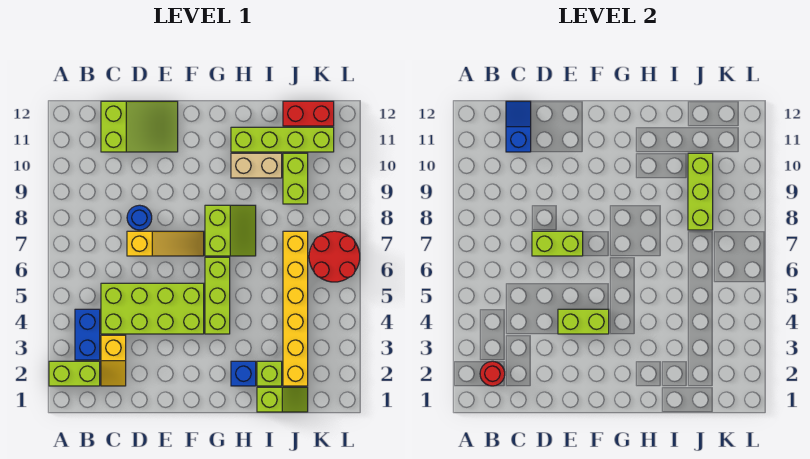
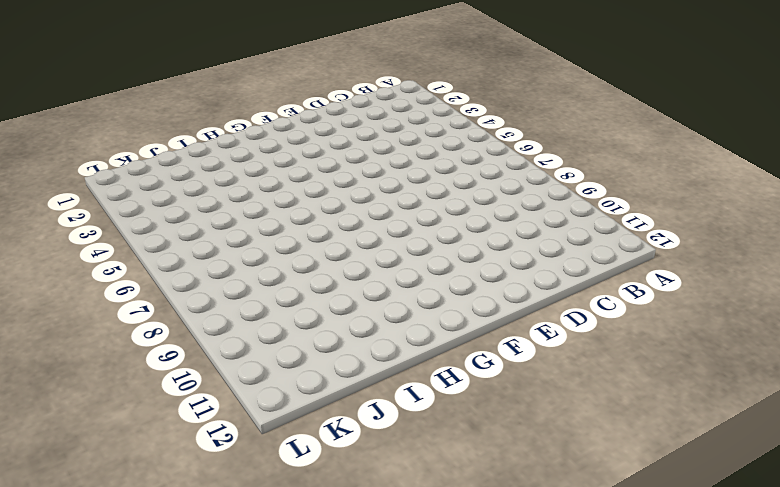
none -> lime brick A2:B2 level 1
none -> blue brick B3:B4 level 1
none -> yellow slope C2:C3 level 1 top 3

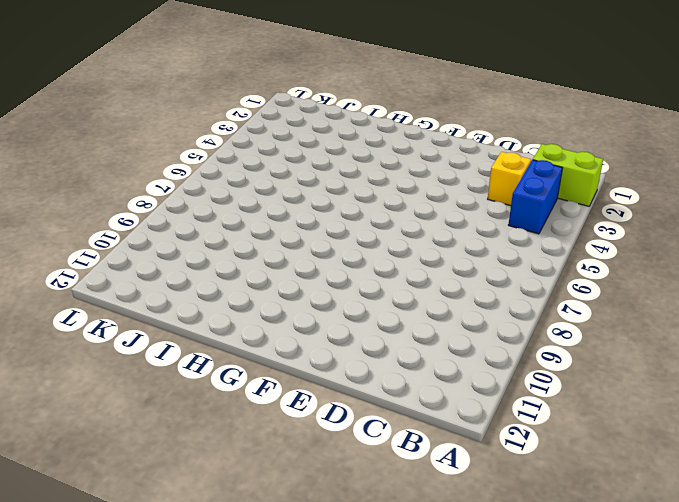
none -> lime brick C4:F5 level 1
none -> lime slope C11:E12 level 1 top C
none -> yellow slope D7:F7 level 1 top D

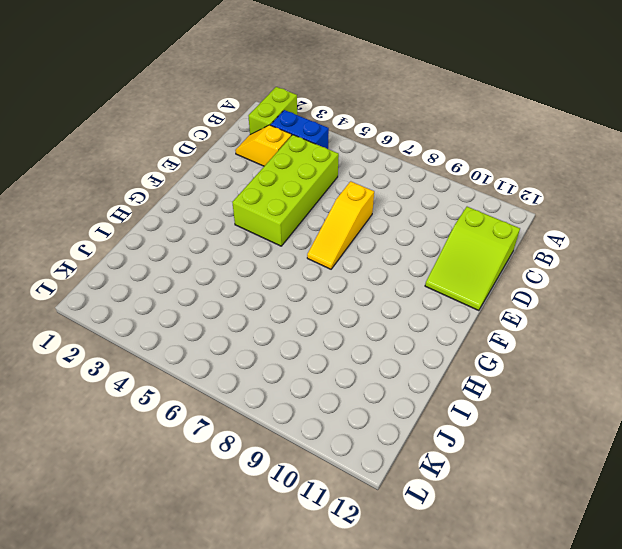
none -> blue round brick D8 level 1
none -> lime brick G4:G6 level 1
none -> lime slope G7:H8 level 1 top G

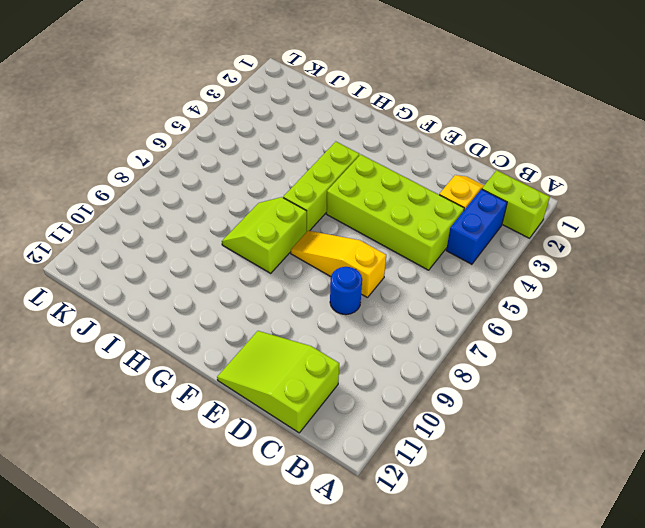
none -> blue brick H2 level 1
none -> tan brick H10:I10 level 1
none -> lime brick H11:K11 level 1

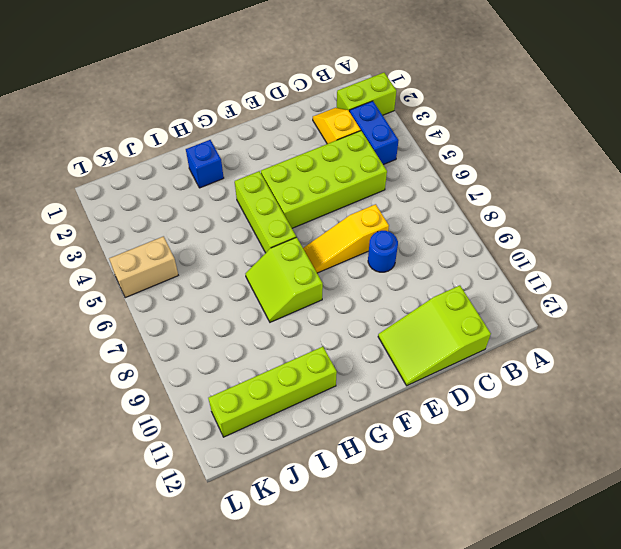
tan brick K5:L5 level 1 -> tan brick H10:I10 level 1
none -> lime slope I1:J1 level 1 top I
none -> lime brick I2 level 1
none -> yellow brick J2:J7 level 1

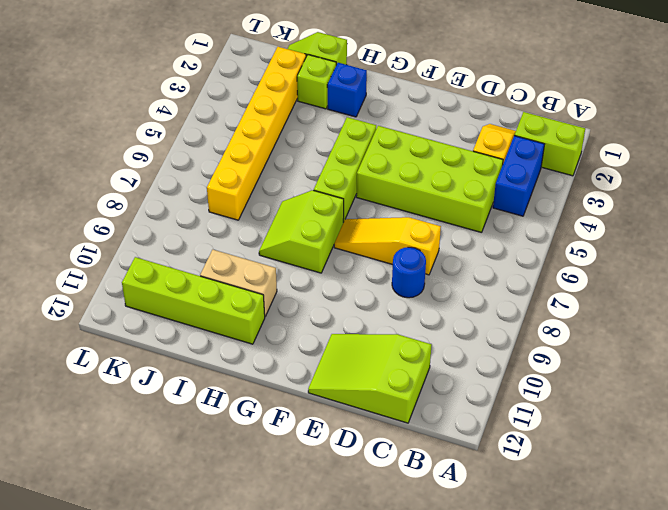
none -> lime brick J9:J10 level 1
none -> red brick J12:K12 level 1
none -> red round brick K6:L7 level 1

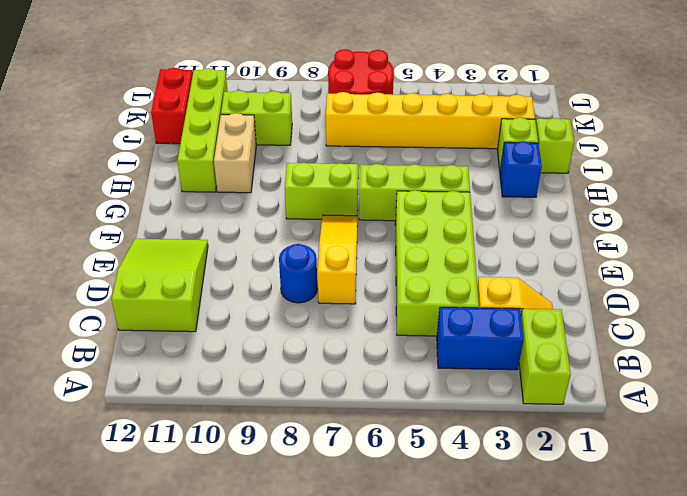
none -> red round brick B2 level 2
none -> blue slope C11:C12 level 2 top 11
none -> lime brick D7:E7 level 2

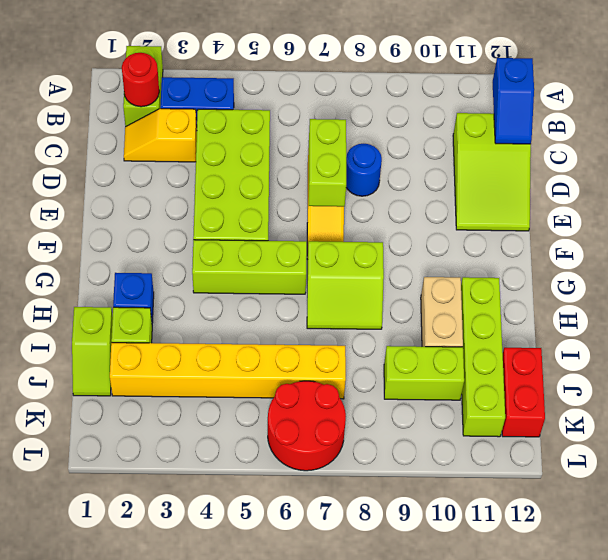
blue slope B12:C12 level 2 top B -> blue slope C11:C12 level 2 top 11
none -> lime brick E4:F4 level 2
none -> lime brick J8:J10 level 2

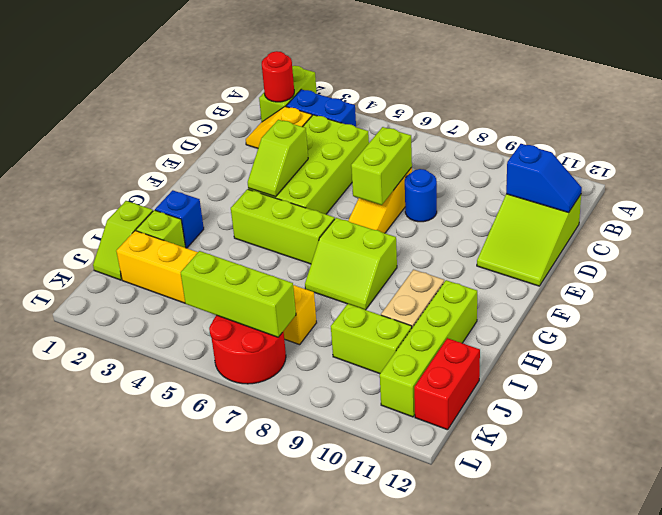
lime slope E4:F4 level 2 top E -> lime brick E4:F4 level 2
lime brick K5:K7 level 2 -> lime brick J8:J10 level 2

